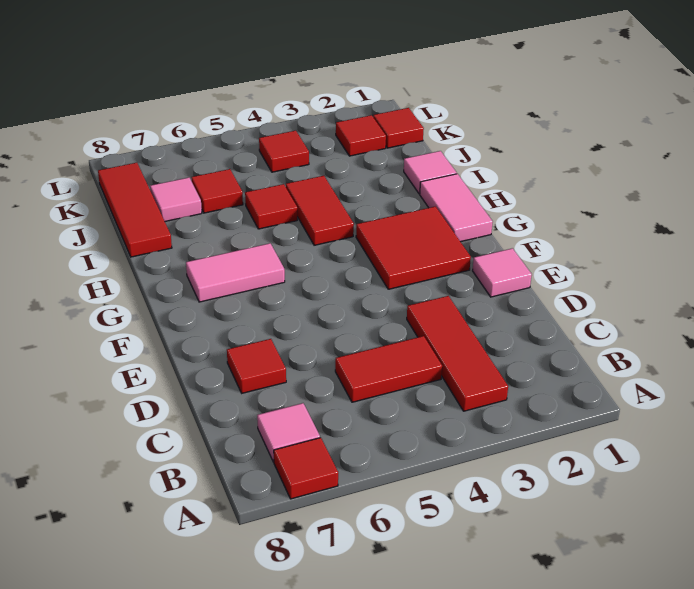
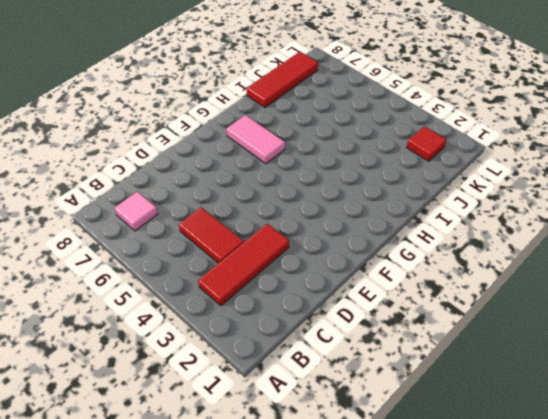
none -> red tile A7 level 1
none -> red tile D7 level 1
none -> pink tile E1 level 1

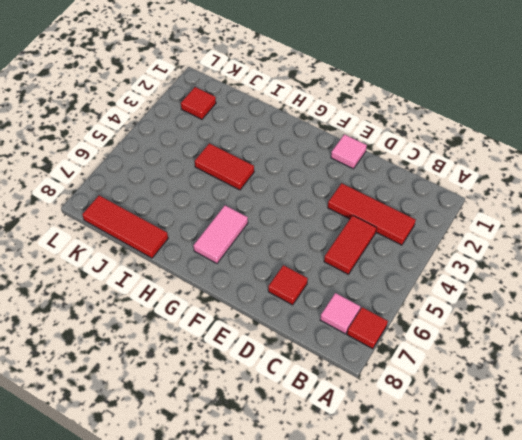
none -> red tile F2:G3 level 1
none -> pink tile G1:H1 level 1
none -> pink tile I1 level 1

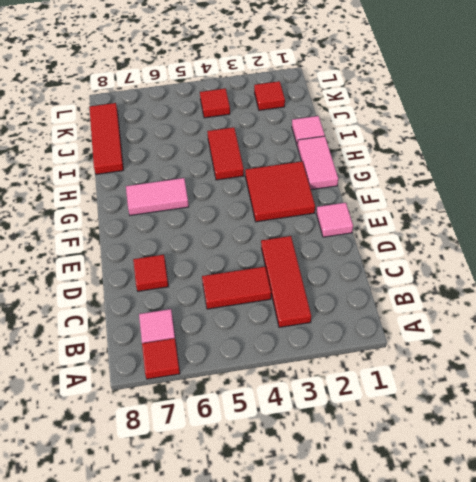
none -> red tile I5 level 1
none -> red tile J6 level 1
none -> pink tile J7 level 1

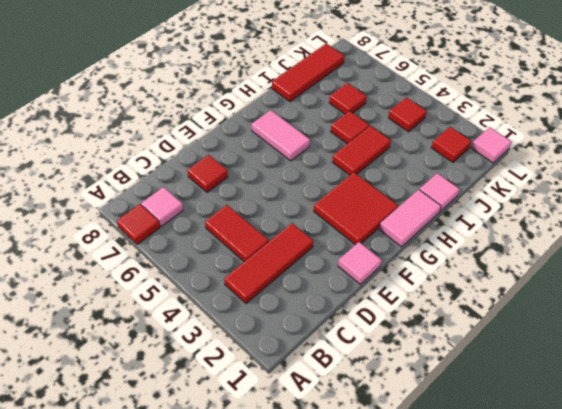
pink tile L1 level 1 -> pink tile J7 level 1
none -> red tile K1 level 1

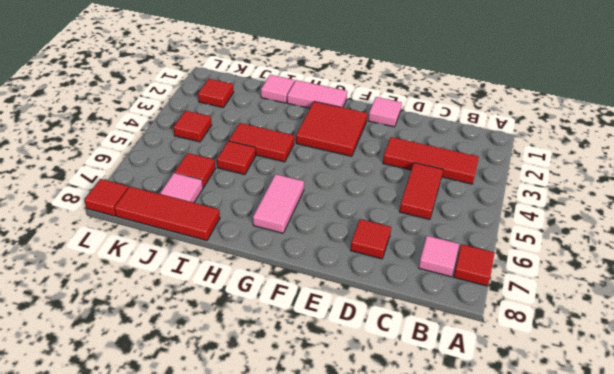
red tile L8 level 1 -> red tile K1 level 1

